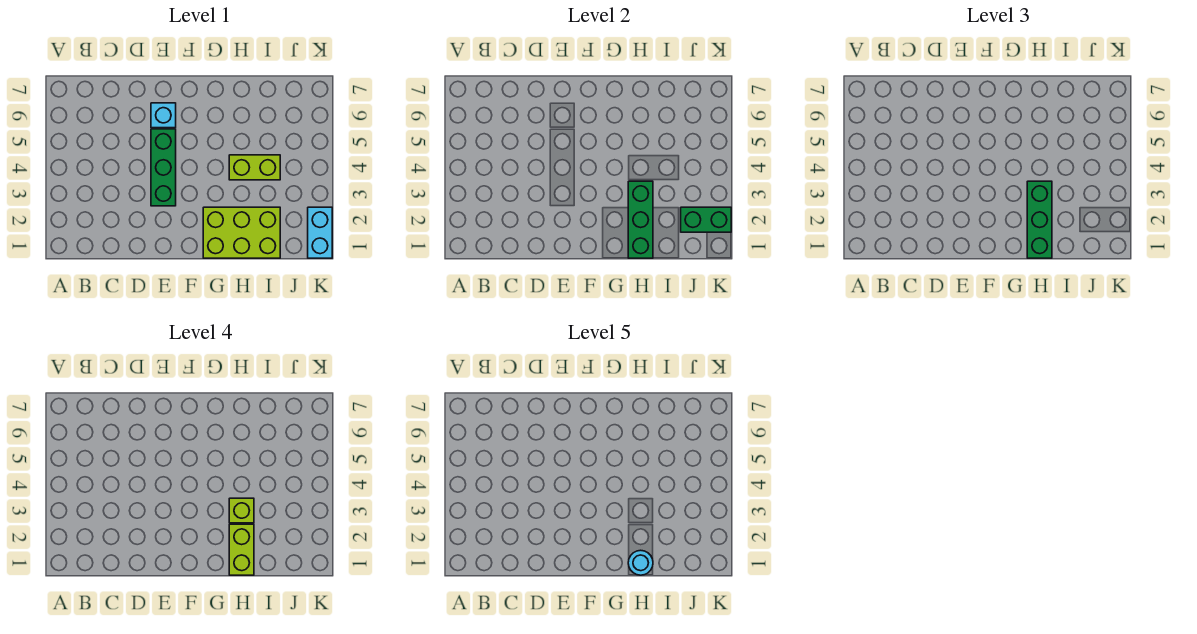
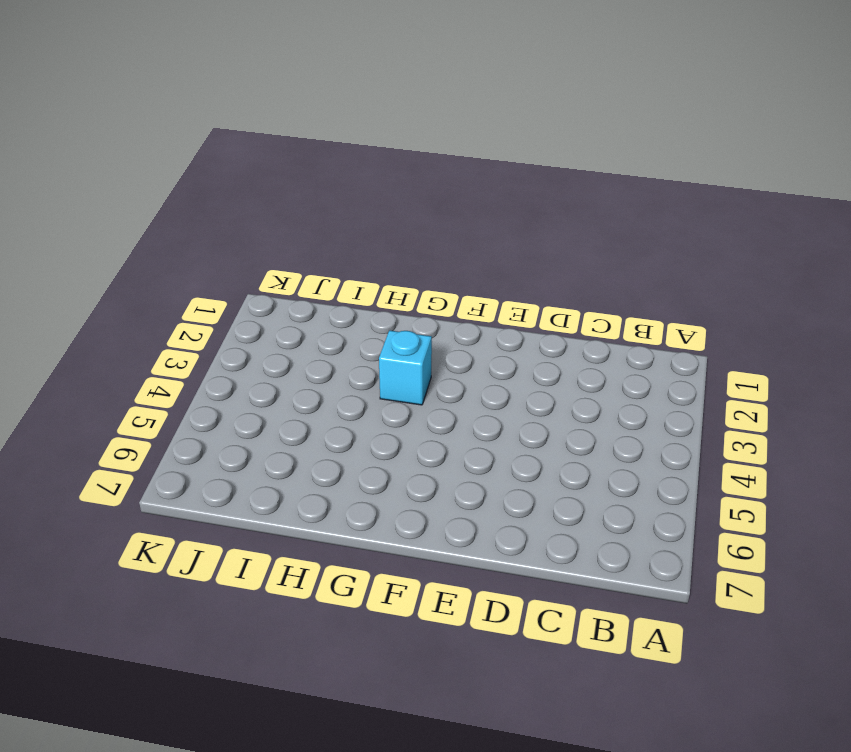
cyan brick G3 level 1 -> cyan brick E6 level 1
none -> green brick E3:E5 level 1
none -> lime brick G1:I2 level 1

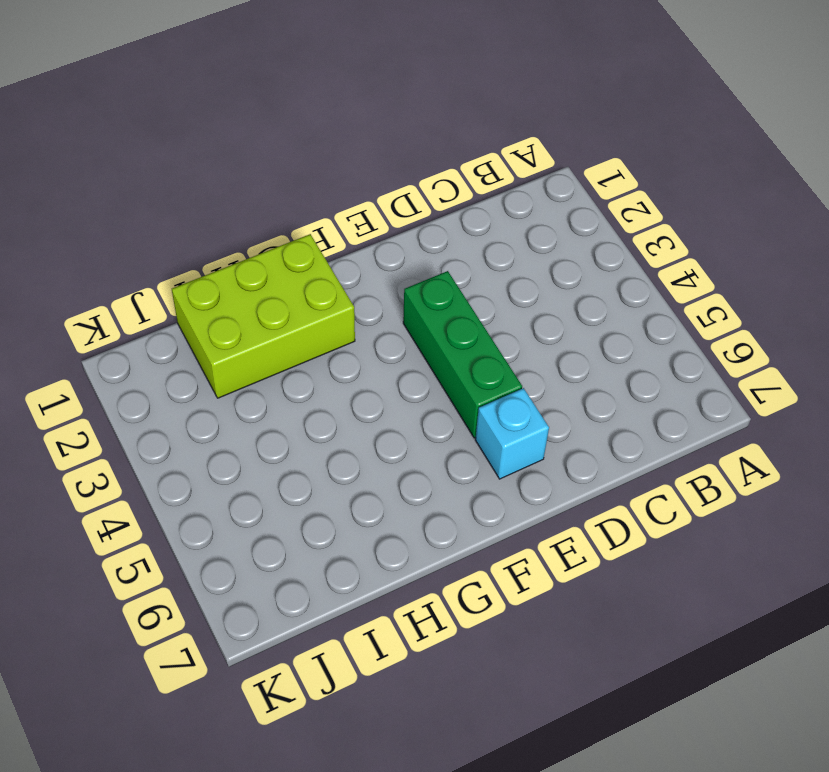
none -> lime brick H4:I4 level 1
none -> cyan brick K1:K2 level 1

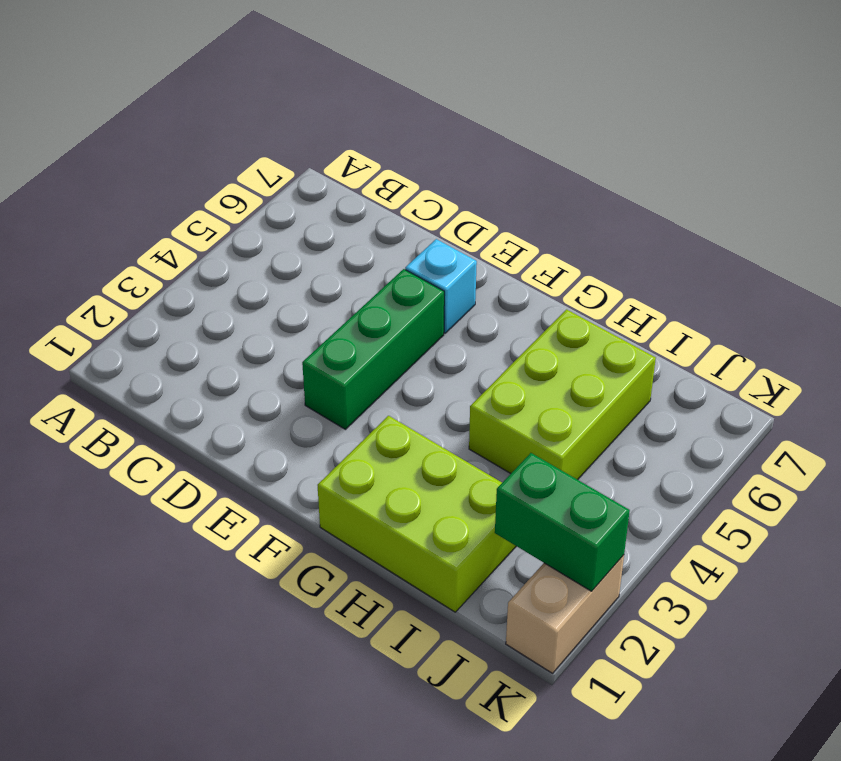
lime brick H4:I6 level 1 -> lime brick H4:I4 level 1
tan brick K1:K2 level 1 -> cyan brick K1:K2 level 1
none -> green brick H1:H3 level 2
none -> green brick H1:H3 level 3

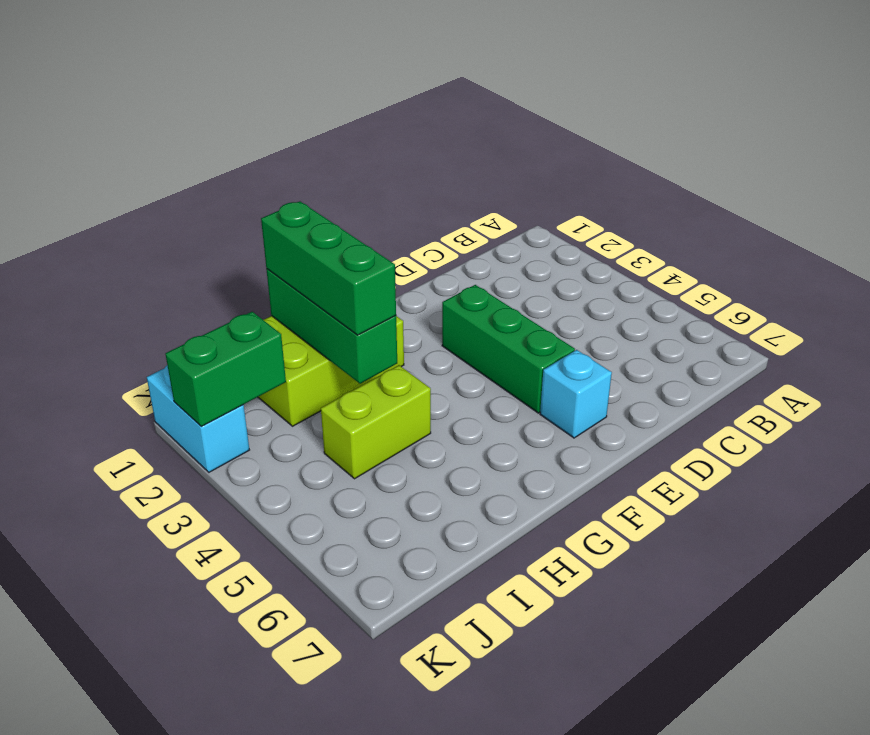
none -> lime brick H1:H2 level 4
none -> lime brick H3 level 4

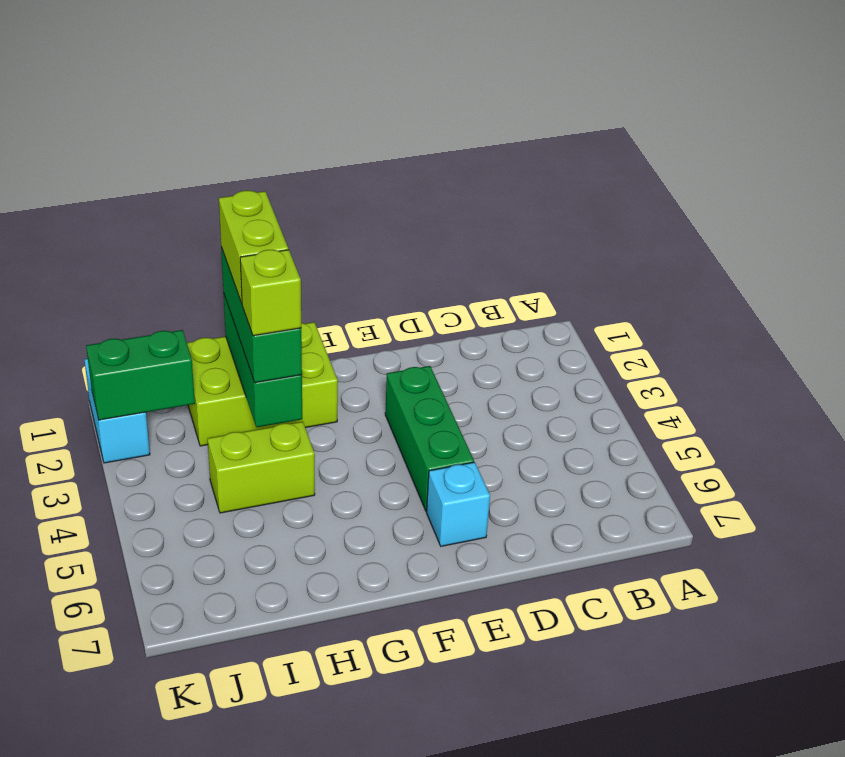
none -> cyan round brick H1 level 5

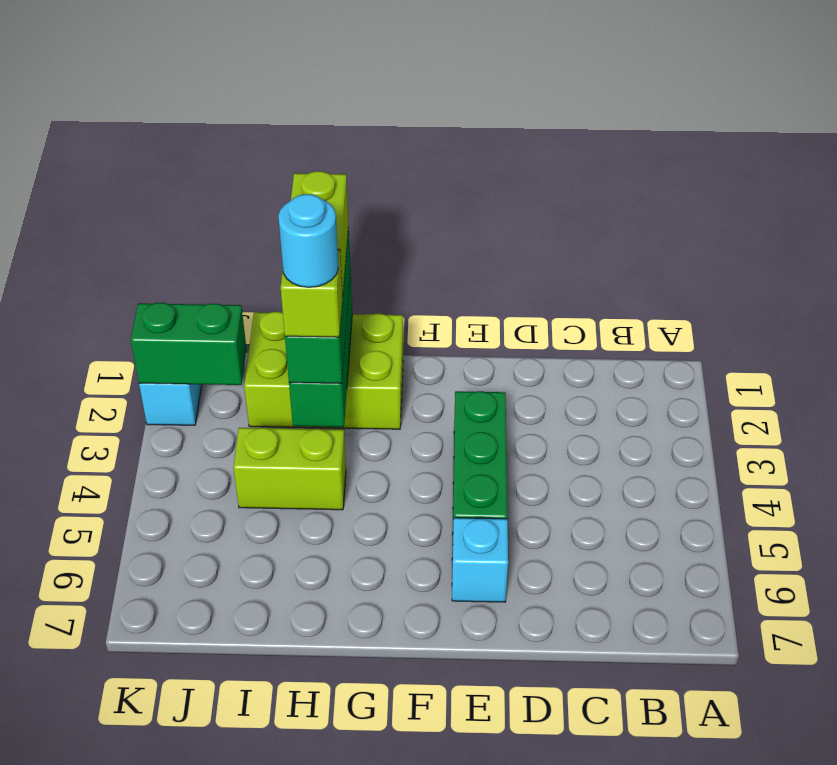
cyan round brick H3 level 5 -> cyan round brick H1 level 5

